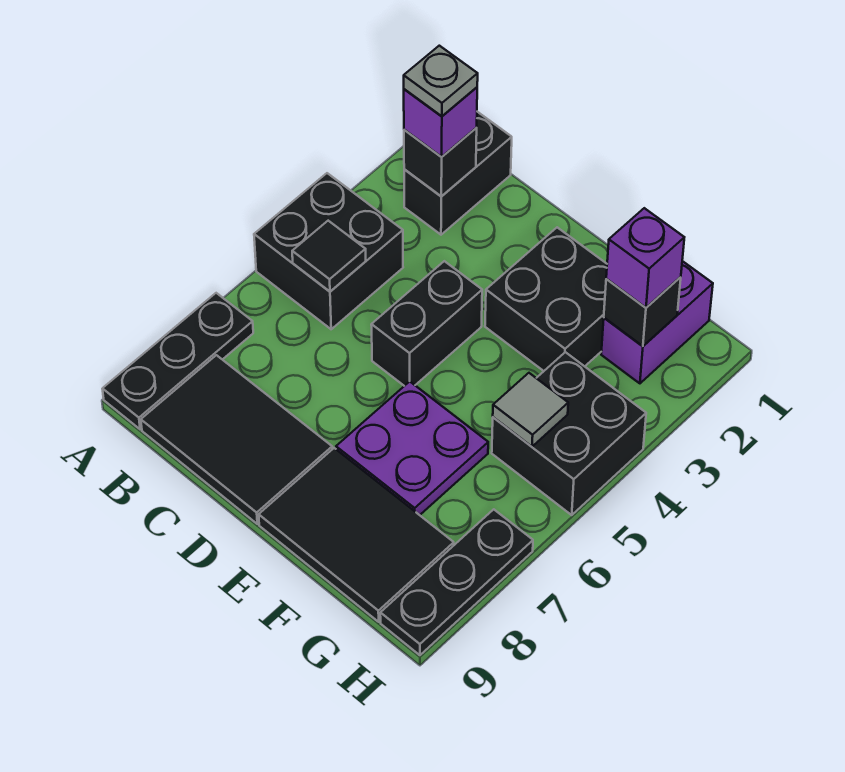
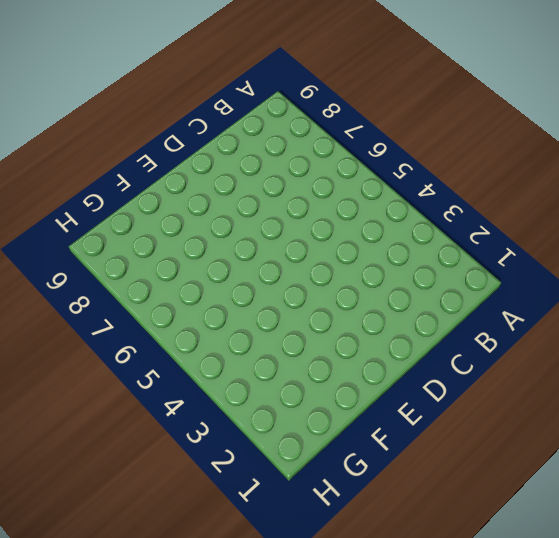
none -> black brick A4:B5 level 1
none -> black plate A7:A9 level 1
none -> black brick B1:B2 level 1

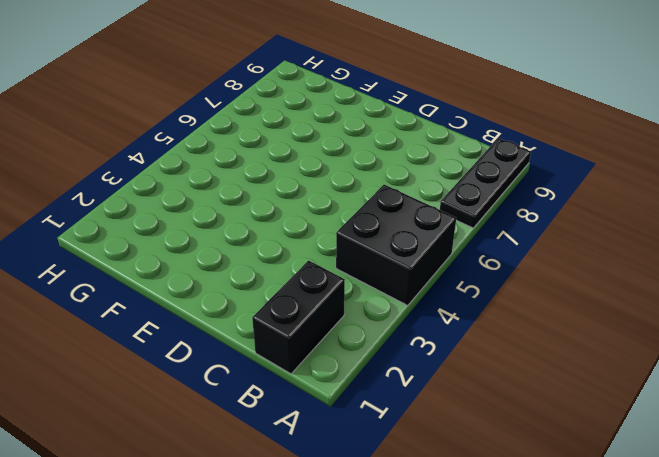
none -> black tile B8:D9 level 1
none -> black brick D4:D5 level 1
none -> black brick E2:F3 level 1

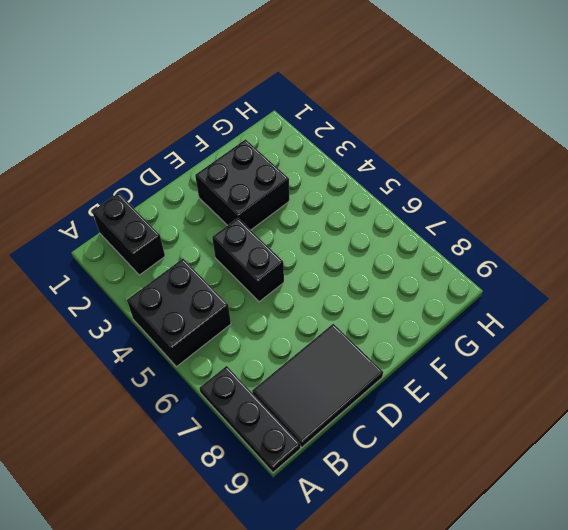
none -> purple plate E6:F7 level 1
none -> black tile E8:G9 level 1
none -> purple brick G1:G2 level 1

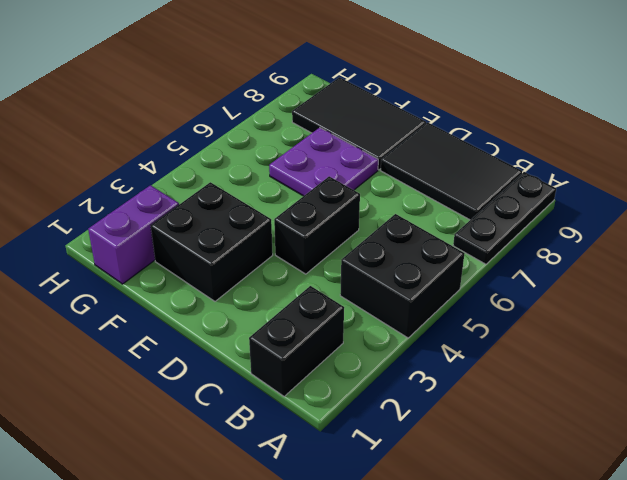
none -> black brick G4:H5 level 1
none -> black plate H7:H9 level 1
none -> black brick B2 level 2

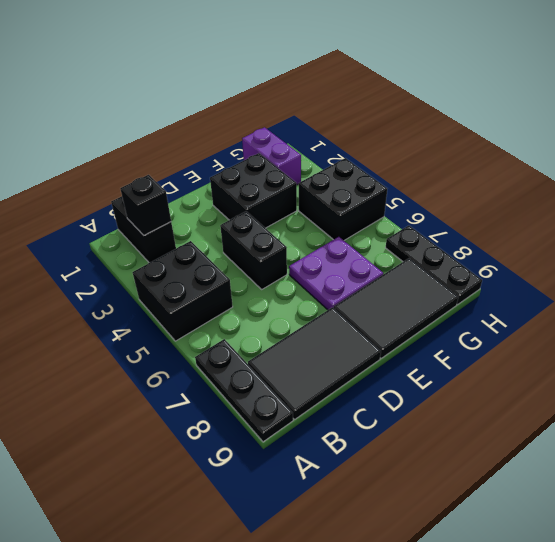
none -> black tile B5 level 2
none -> black brick G2 level 2
none -> grey tile G5 level 2

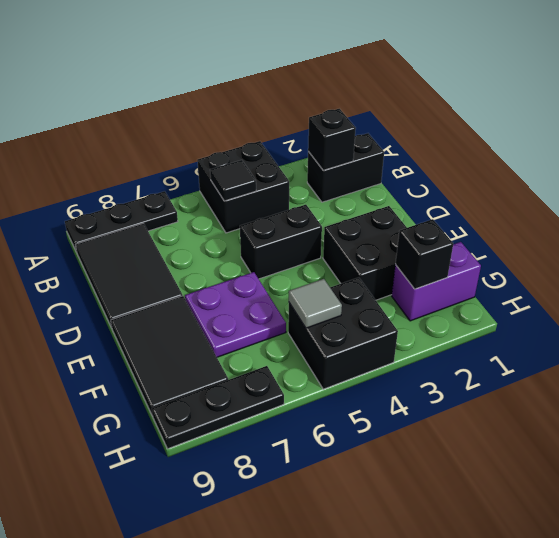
none -> purple brick B2 level 3
none -> purple brick G2 level 3
none -> grey plate B2 level 4

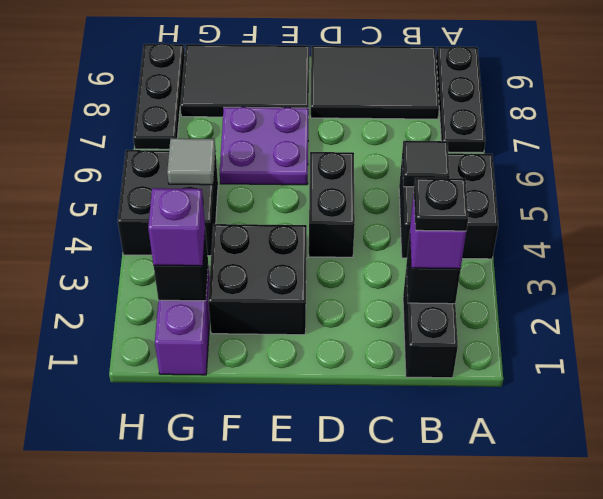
black plate B2 level 4 -> grey plate B2 level 4

